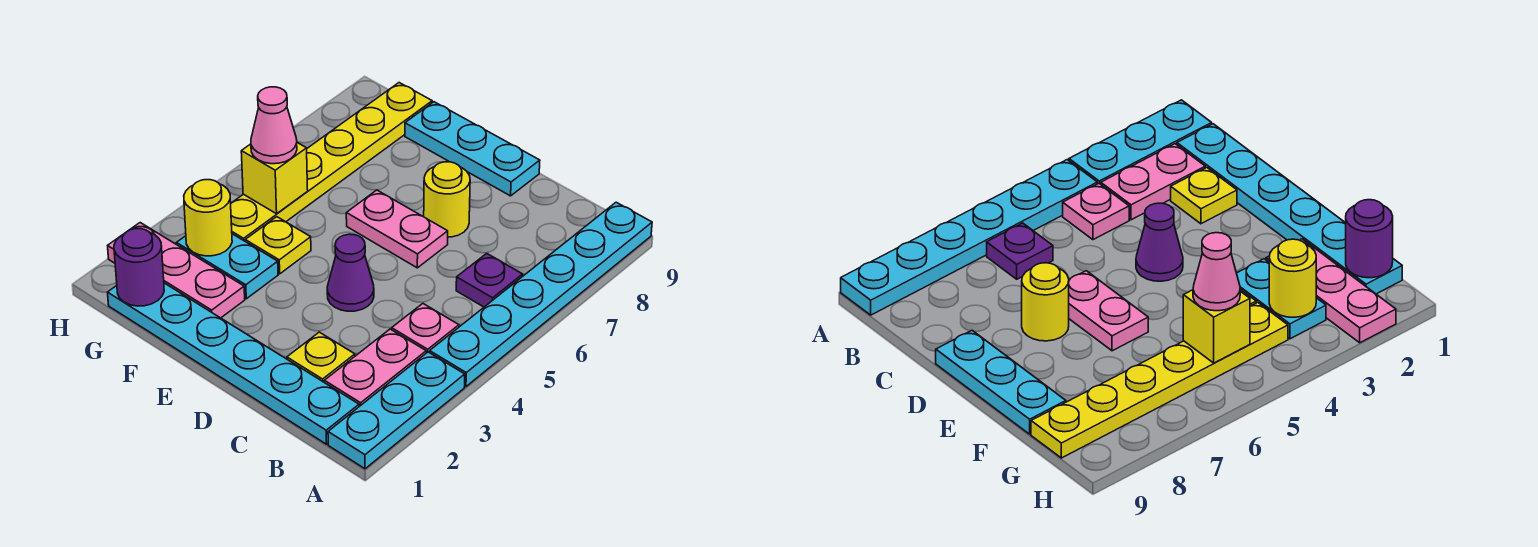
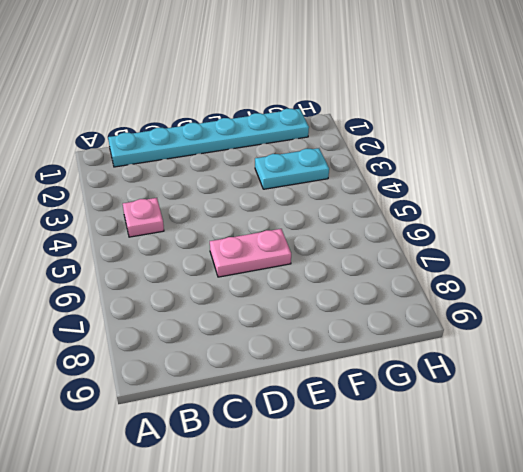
none -> cyan plate A1:A3 level 1
none -> cyan plate A4:A9 level 1
none -> pink plate B2:B3 level 1

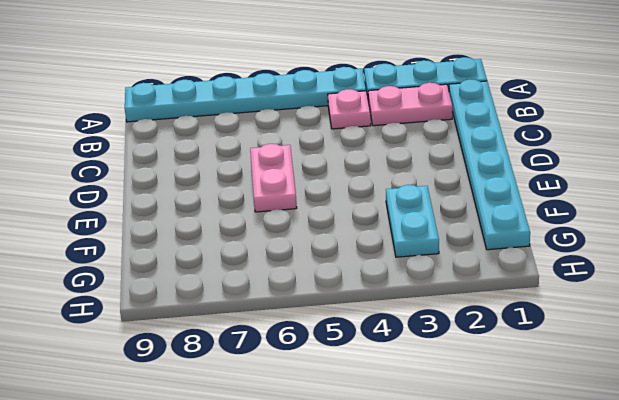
none -> purple plate B6 level 1
none -> yellow plate C2 level 1
none -> purple cone D4 level 1

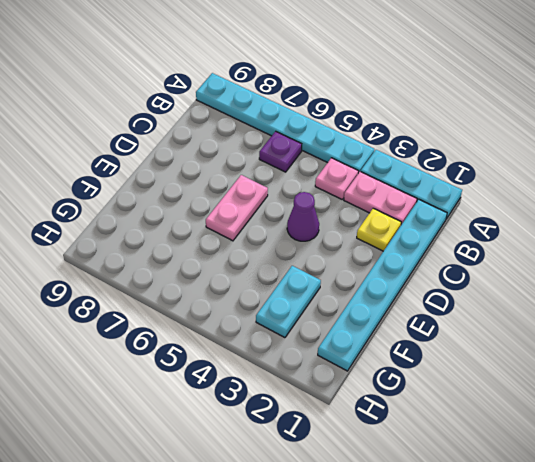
none -> yellow round brick D7 level 1
none -> cyan plate D9:F9 level 1
none -> pink plate F2:H2 level 1

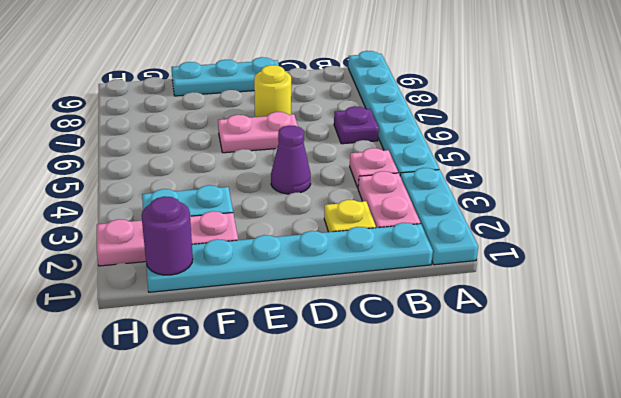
none -> yellow plate F4 level 1
none -> yellow plate G4:G9 level 1
none -> yellow round brick G3 level 2

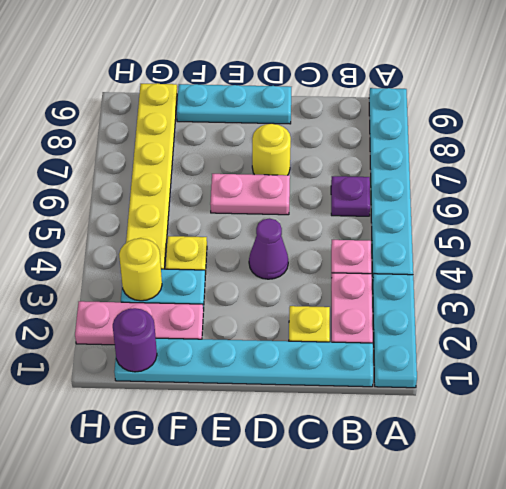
none -> yellow brick G5 level 2
none -> pink cone G5 level 3

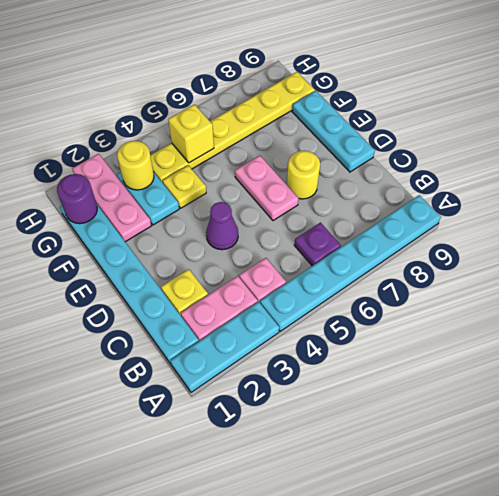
none -> pink cone G5 level 3

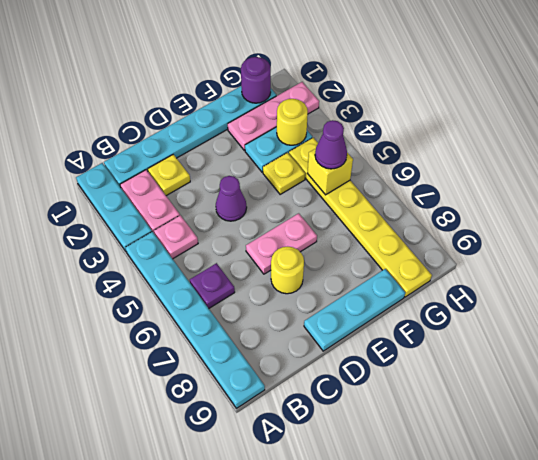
purple cone G5 level 3 -> pink cone G5 level 3

